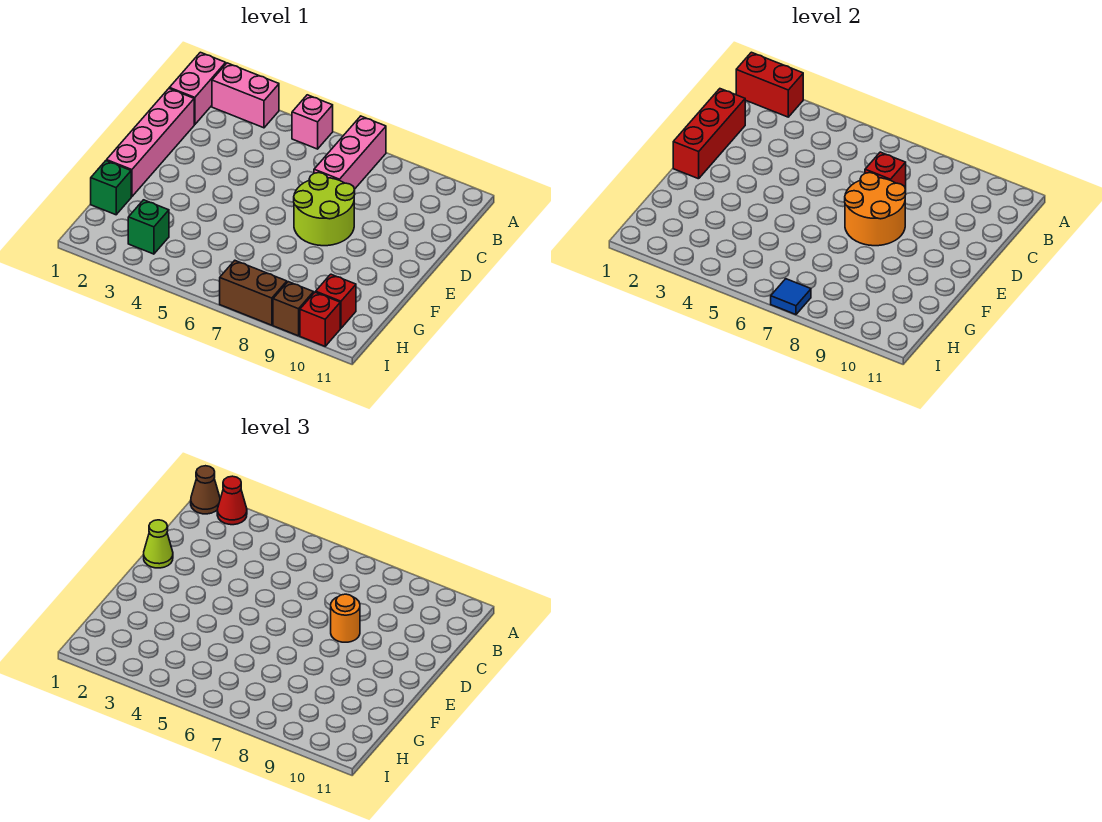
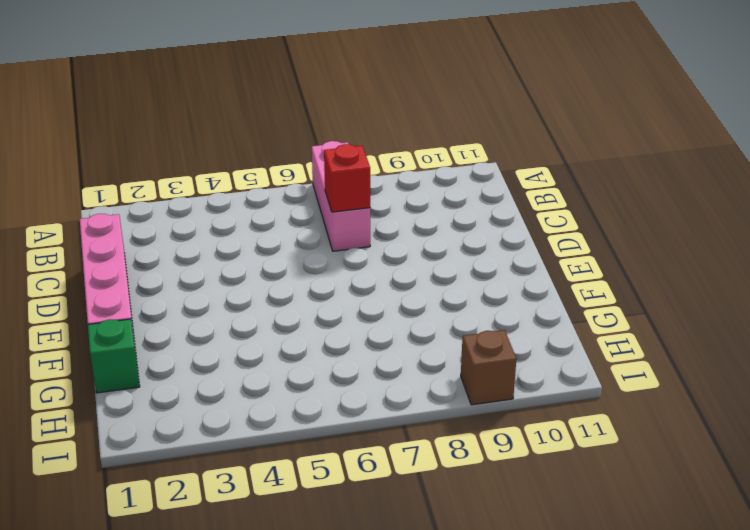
none -> pink brick A1:B1 level 1
none -> pink brick A2:A3 level 1
none -> pink brick A5 level 1

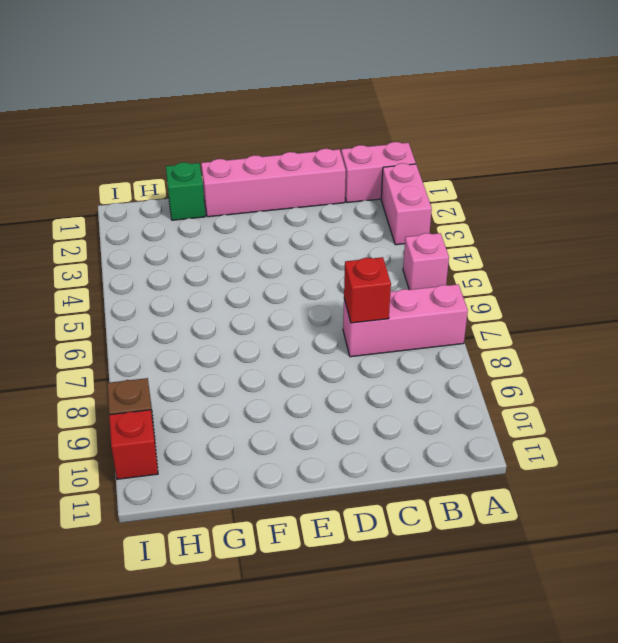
none -> lime round brick D7:E8 level 1
none -> green brick H3 level 1
none -> red brick H10 level 1

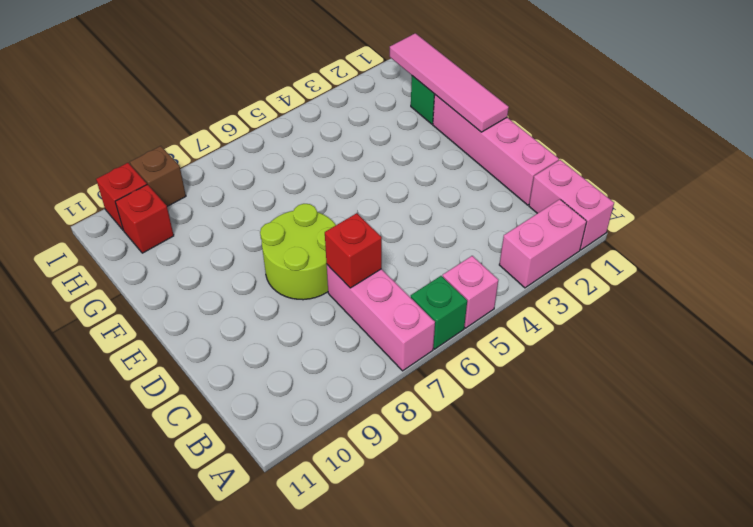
green brick A6 level 1 -> green brick H3 level 1
pink tile E1:H1 level 2 -> red brick C1:E1 level 2
none -> brown brick I7:I8 level 1
none -> red brick A1:A2 level 2
none -> orange round brick D7:E8 level 2

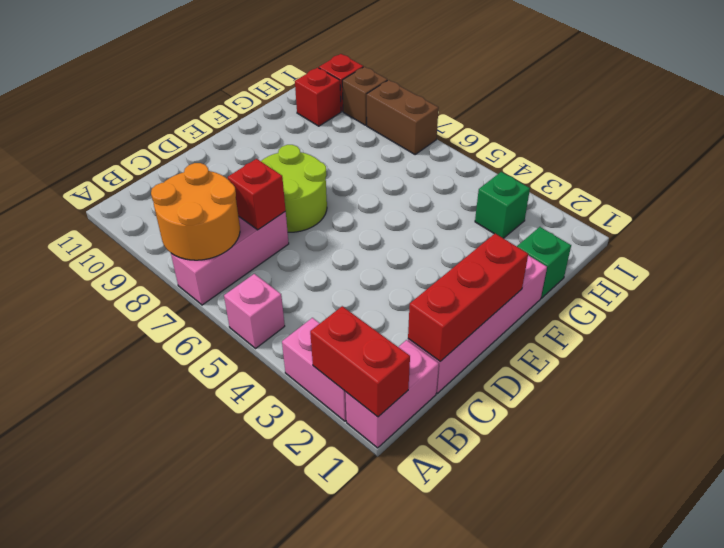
orange round brick A7:B8 level 2 -> orange round brick D7:E8 level 2
none -> blue tile I7 level 2
none -> brown cone A1 level 3
none -> red cone A2 level 3

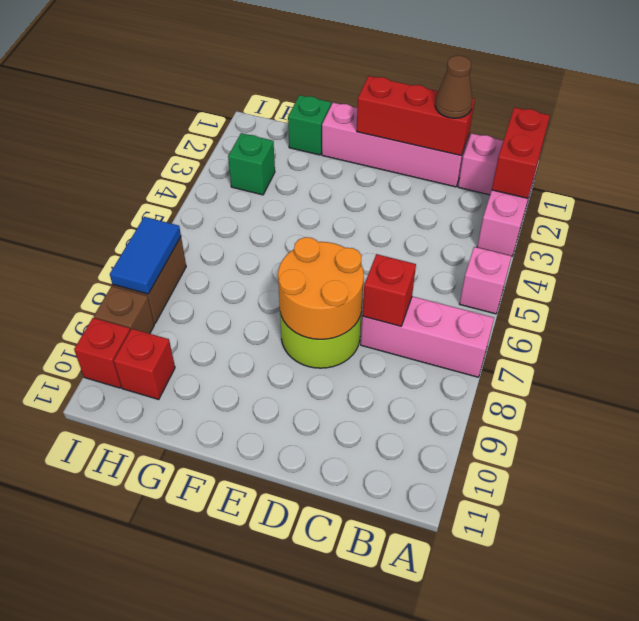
brown cone C1 level 3 -> brown cone A1 level 3
blue tile I7:I8 level 2 -> blue tile I7 level 2
none -> red cone A2 level 3
none -> lime cone D1 level 3
none -> orange round brick D8 level 3

